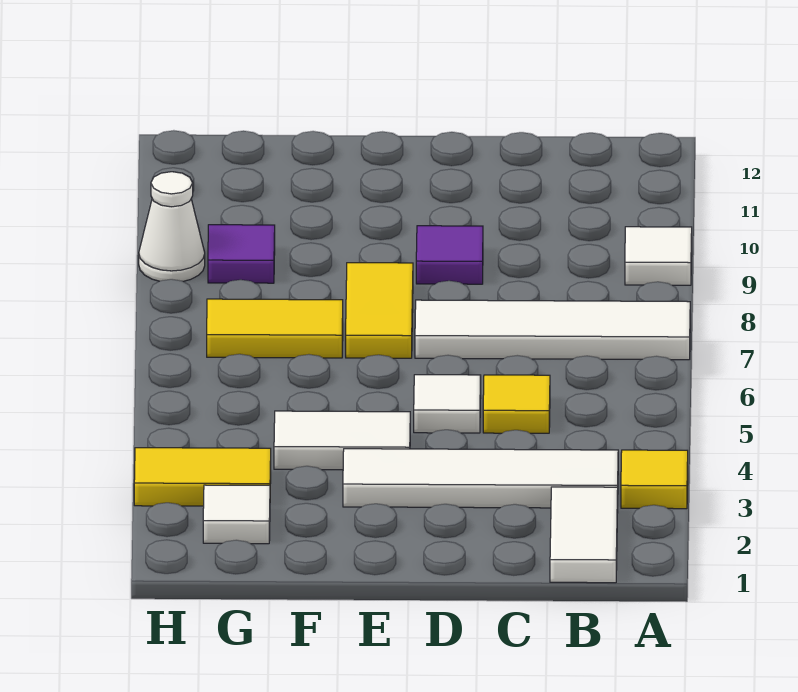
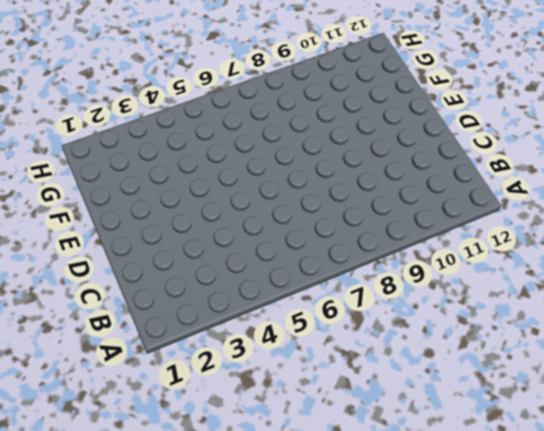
none -> yellow tile A3 level 1
none -> white tile A7:D7 level 1
none -> white tile A9 level 1

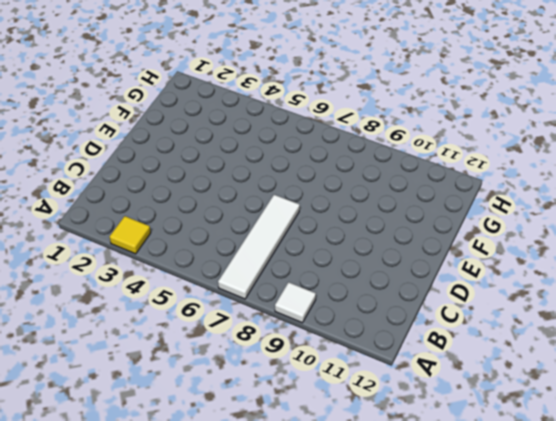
none -> white tile B1:B2 level 1
none -> white tile B3:E3 level 1
none -> yellow tile C5 level 1

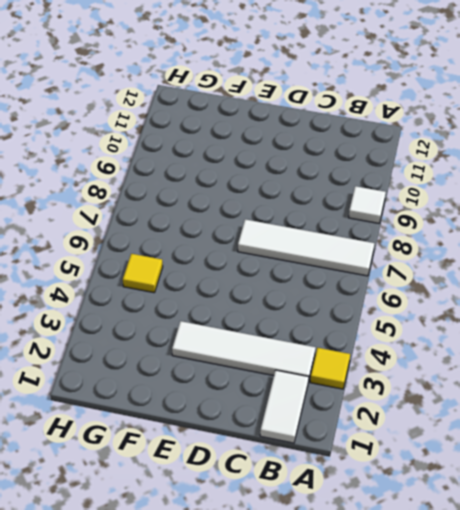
yellow tile G5 level 1 -> yellow tile C5 level 1
none -> white tile D5 level 1
none -> purple tile D9 level 1
none -> white tile E4:F4 level 1

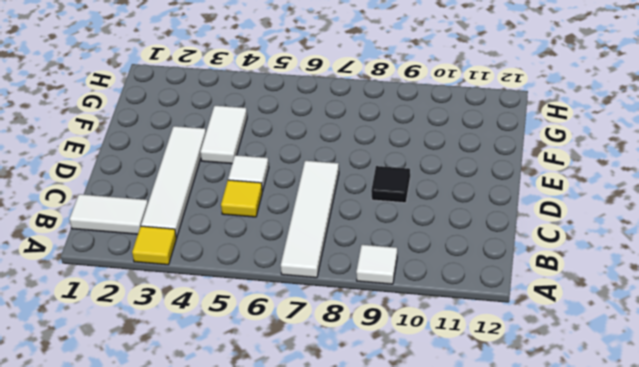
black tile D9 level 1 -> purple tile D9 level 1
none -> yellow tile E7:E8 level 1
none -> yellow tile F7:G7 level 1
none -> white tile G2 level 1

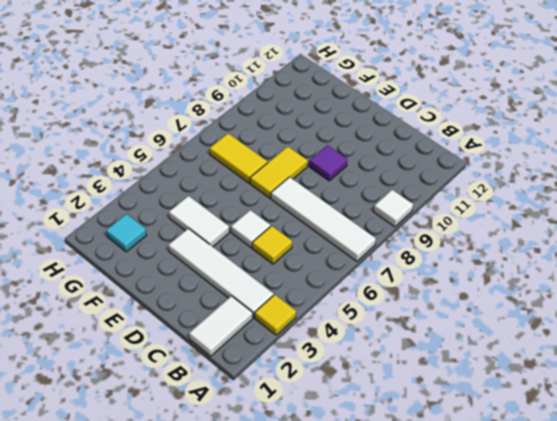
cyan tile G2 level 1 -> white tile G2 level 1
none -> yellow tile G3:H3 level 1
none -> purple tile G9 level 1
none -> white cone H9 level 1

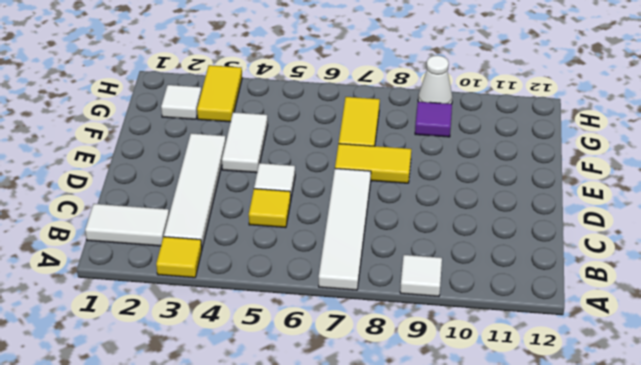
none -> purple tile D9 level 1

